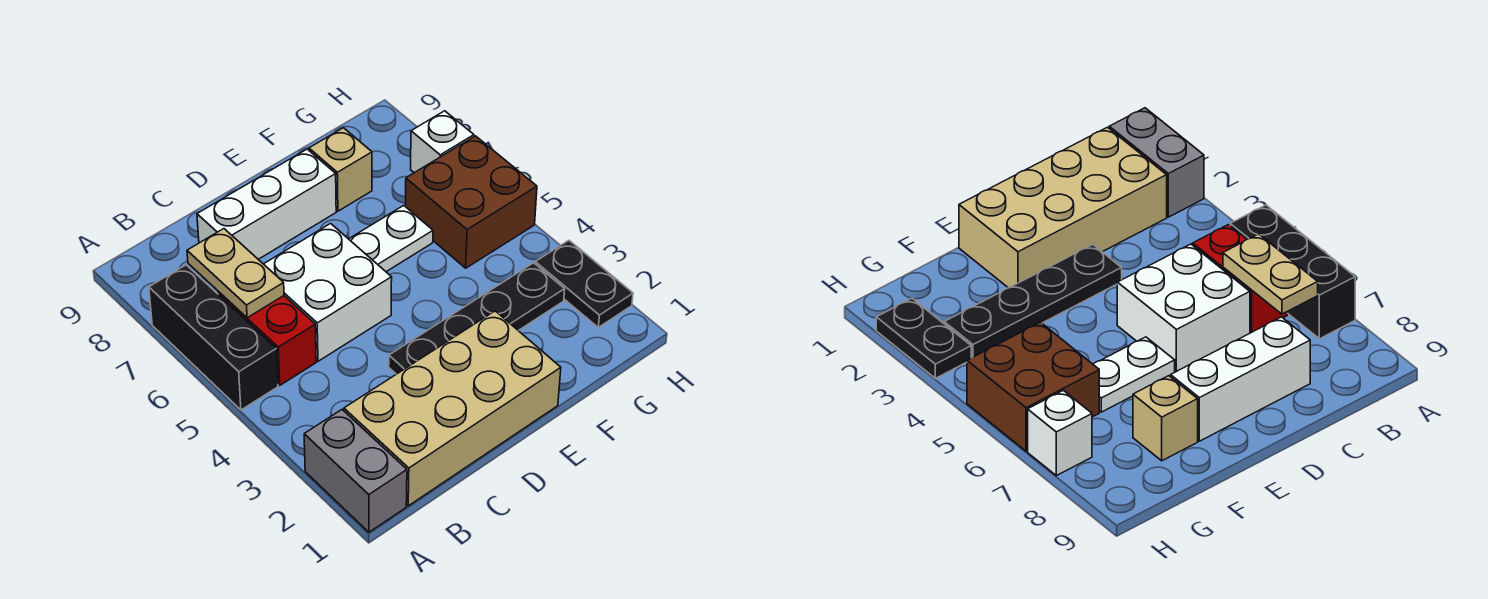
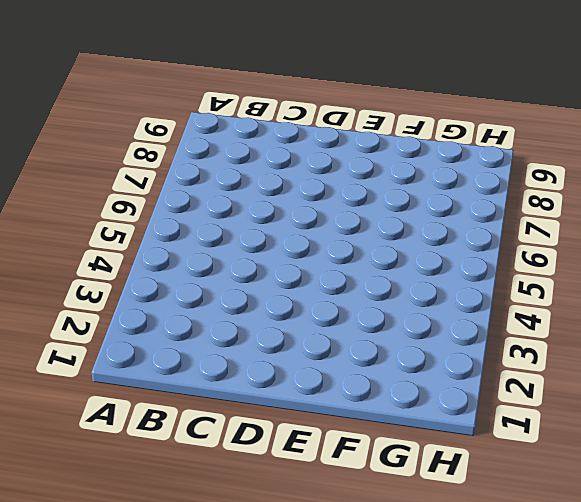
none -> grey brick A1:A2 level 1
none -> black brick A5:A7 level 1
none -> tan brick B1:E2 level 1

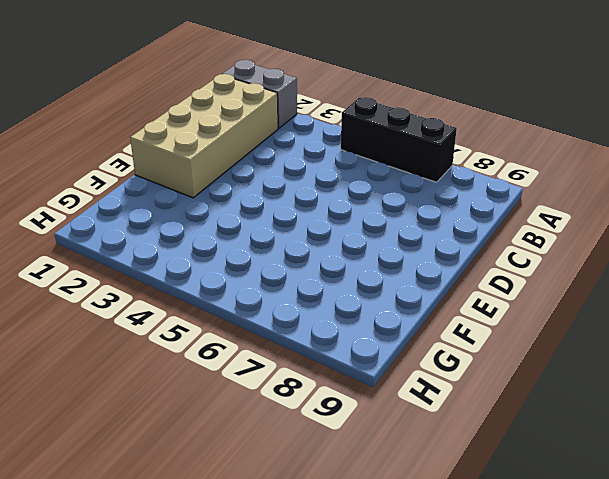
none -> red brick B5:B6 level 1
none -> white brick C5:D6 level 1
none -> white brick C8:E8 level 1

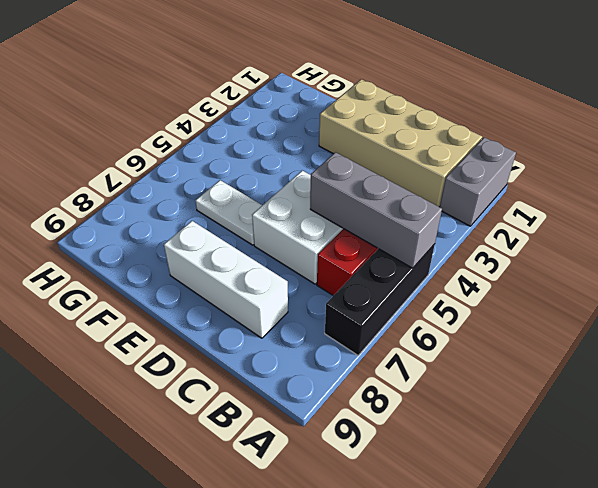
grey brick A5:C5 level 2 -> none
none -> black plate D3:G3 level 1
none -> tan brick F8 level 1
none -> brown brick G5:H6 level 1

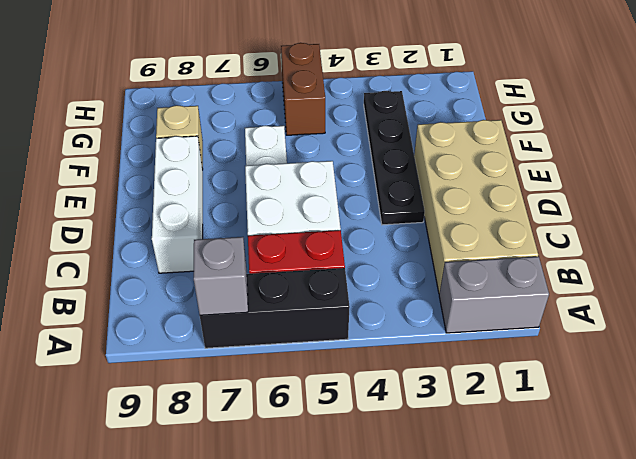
grey brick A7 level 2 -> none
brown brick G5:H5 level 1 -> brown brick G5:H6 level 1
none -> black plate H2:H3 level 1
none -> white brick H7 level 1
none -> tan plate B6:B7 level 2

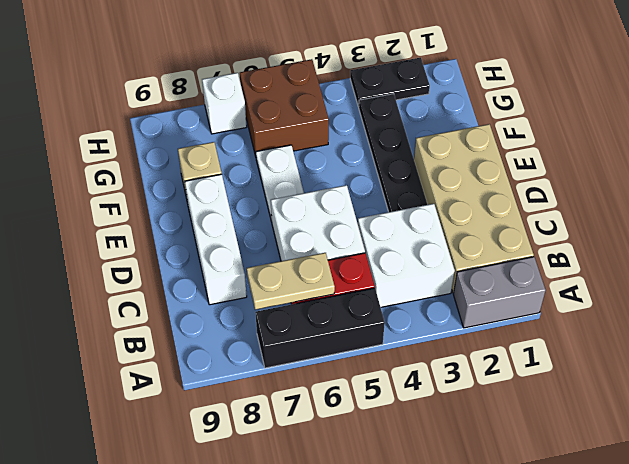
white brick B3:C4 level 1 -> none

